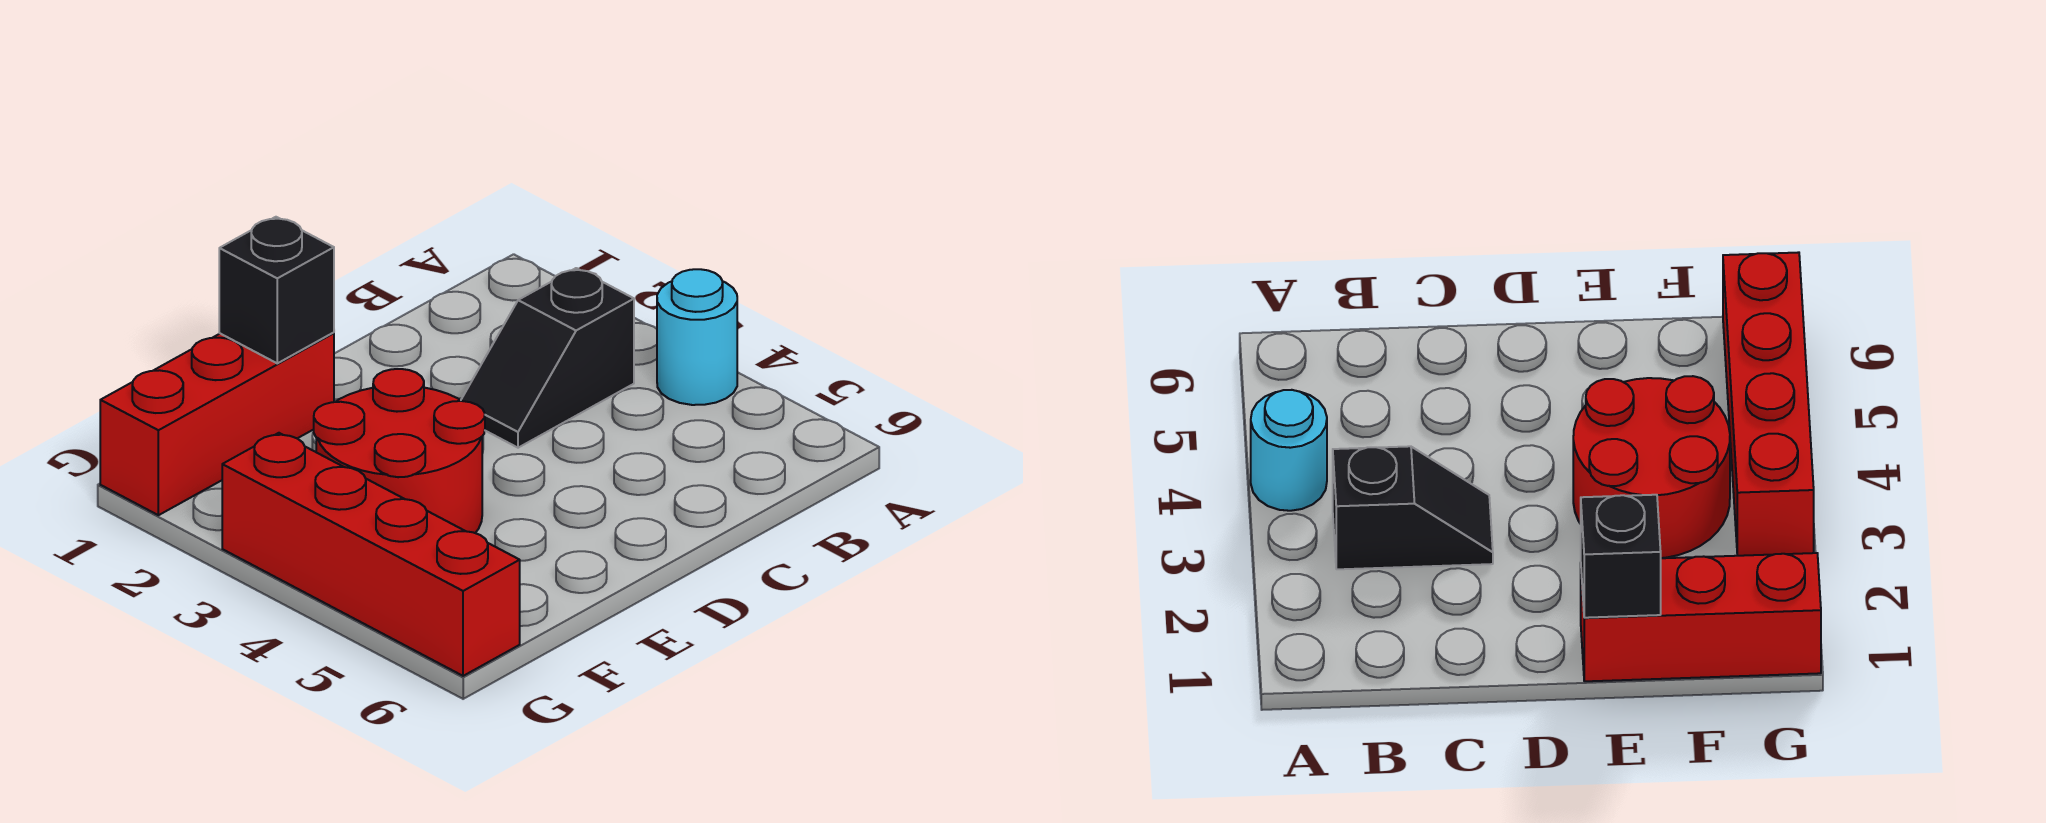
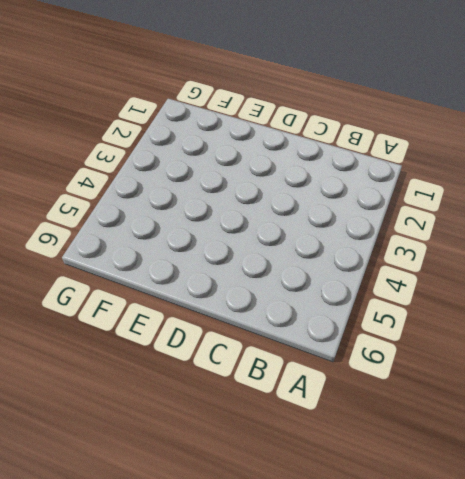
none -> cyan round brick A4 level 1
none -> black slope B3:C3 level 1 top B

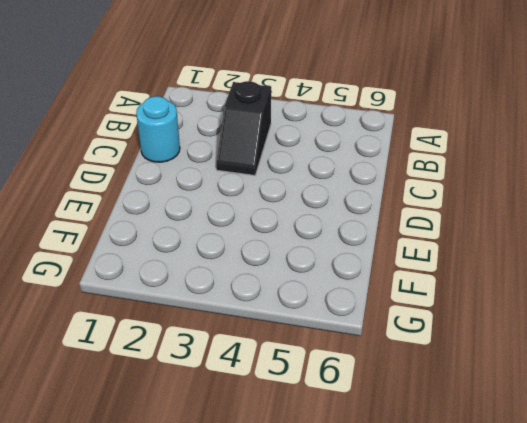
cyan round brick C1 level 1 -> cyan round brick A4 level 1
none -> red brick E1:G1 level 1
none -> red round brick E3:F4 level 1

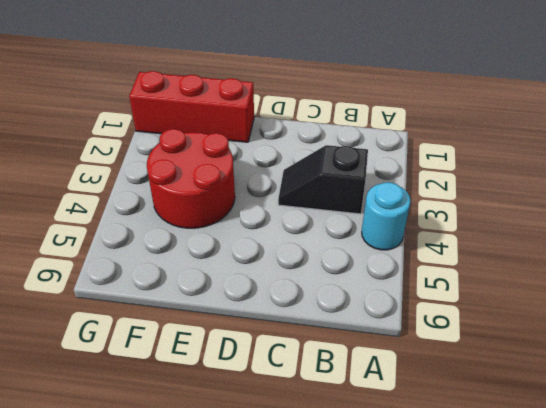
none -> red brick G3:G6 level 1
none -> black brick E1 level 2

